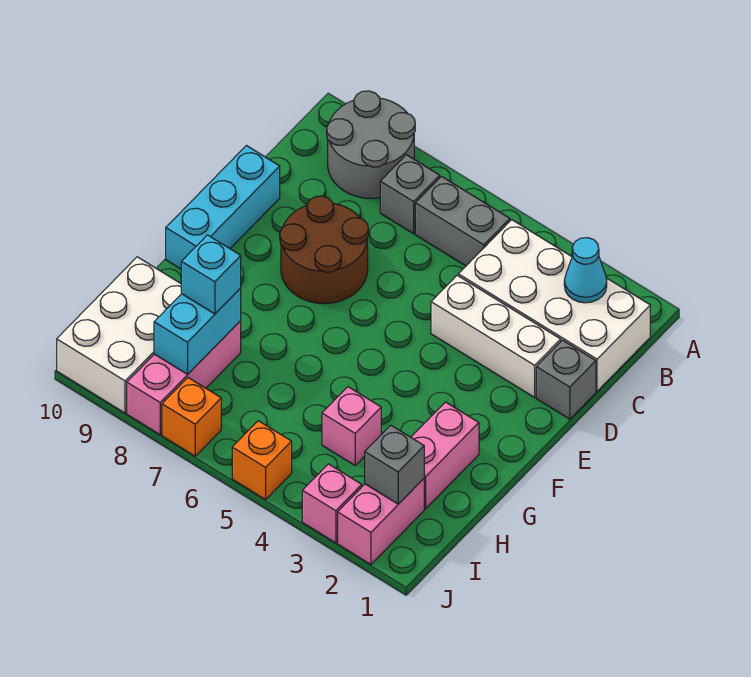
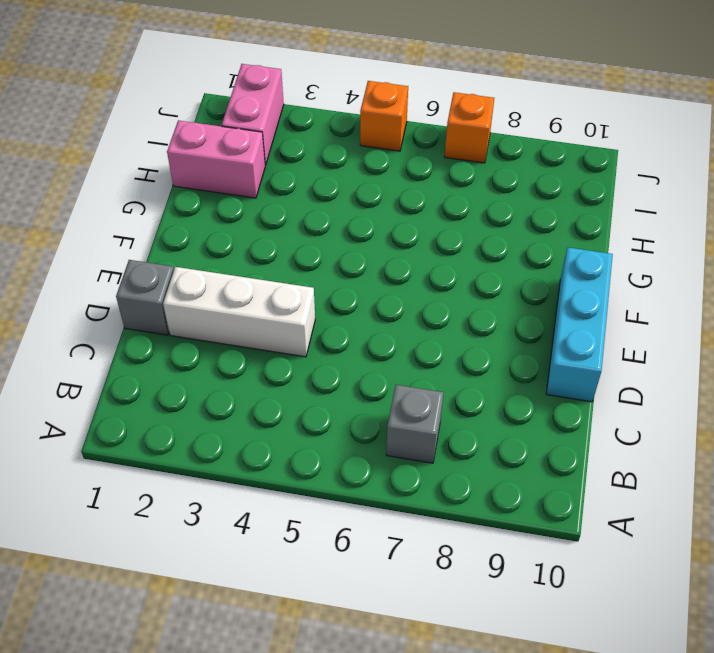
pink brick H1:H2 level 1 -> pink brick G2:H2 level 1
none -> grey round brick A8:B9 level 1
none -> white brick B1:C4 level 1
none -> grey brick B5:B6 level 1

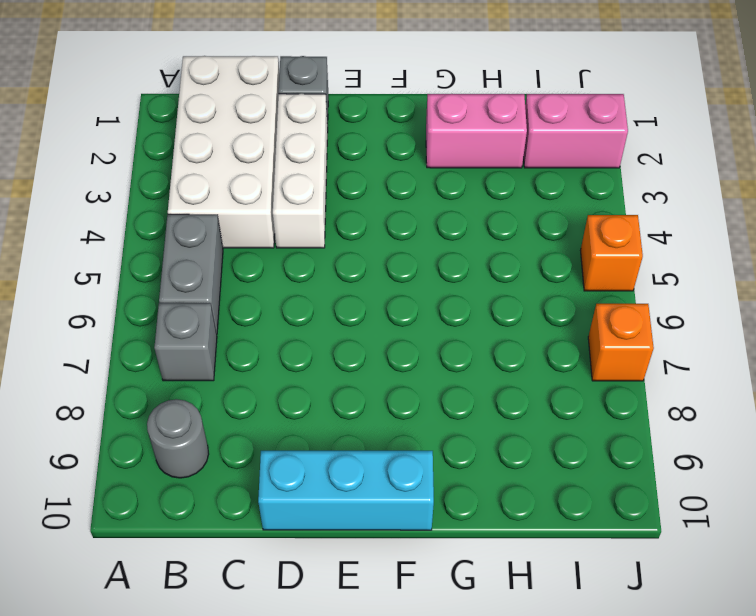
grey round brick B9 level 1 -> grey round brick A8:B9 level 1
none -> brown round brick D7:E8 level 1
none -> pink brick H4 level 1
none -> pink brick H8:J8 level 1

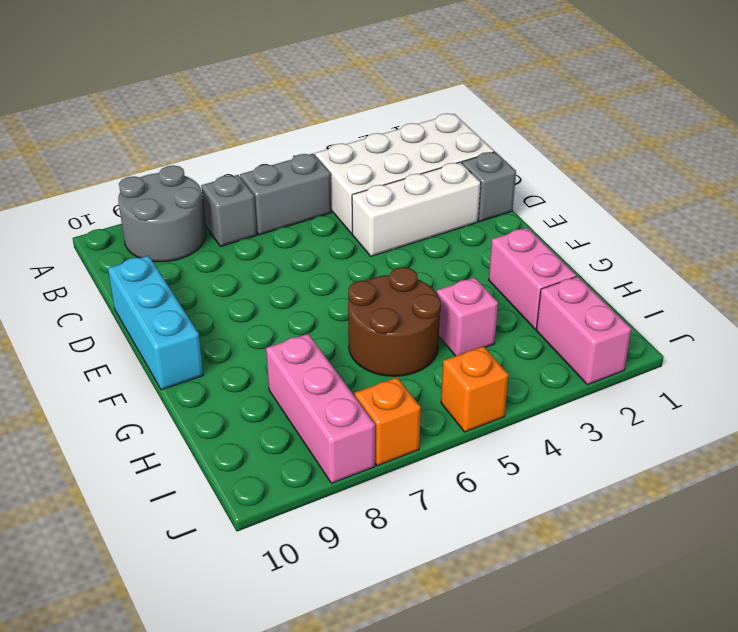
brown round brick G5:H6 level 1 -> brown round brick D7:E8 level 1
none -> white brick H9:J10 level 1
none -> pink brick J3 level 1
none -> cyan cone B2 level 2

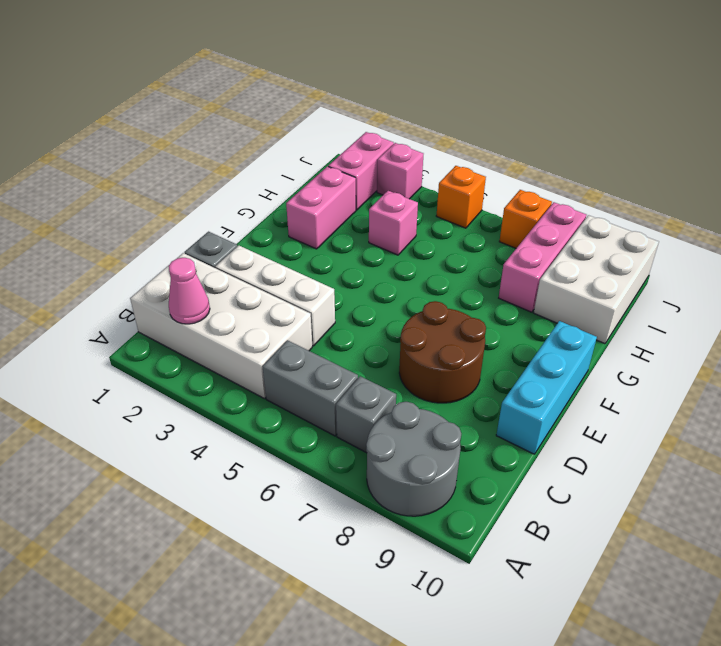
pink cone B2 level 2 -> cyan cone B2 level 2
none -> cyan brick H8:I8 level 2
none -> grey brick I2 level 2
none -> cyan brick H8 level 3

